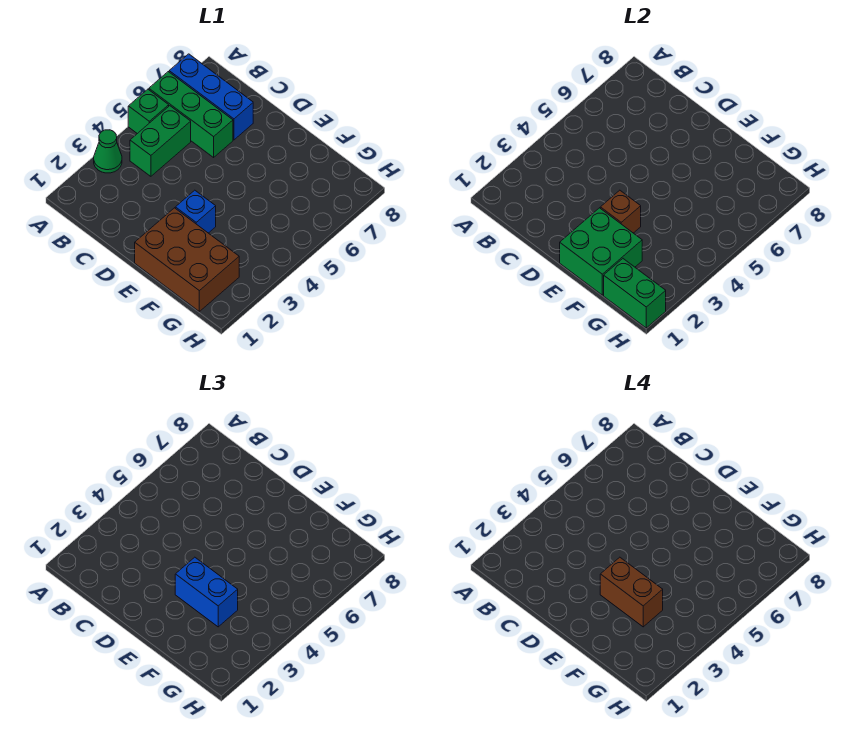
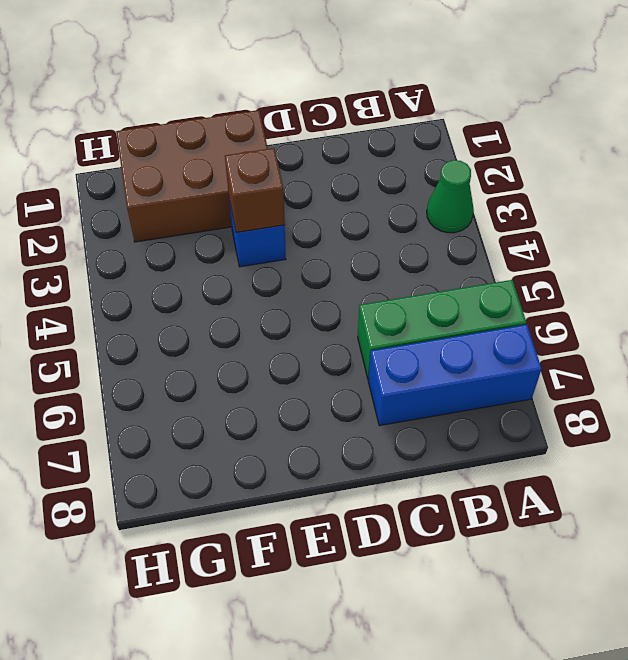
none -> green brick A5 level 1
none -> green brick B4:B5 level 1
none -> green brick E1:F2 level 2

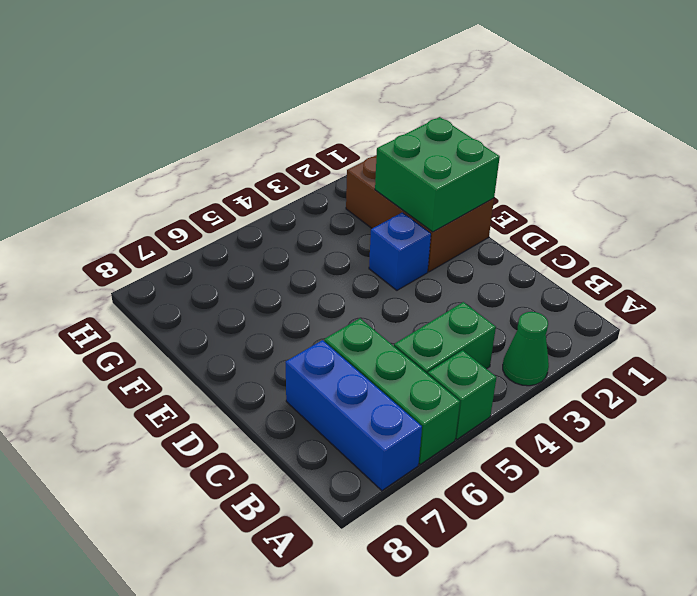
none -> brown brick E3 level 2
none -> green brick G1:H1 level 2
none -> blue brick E3:F3 level 3

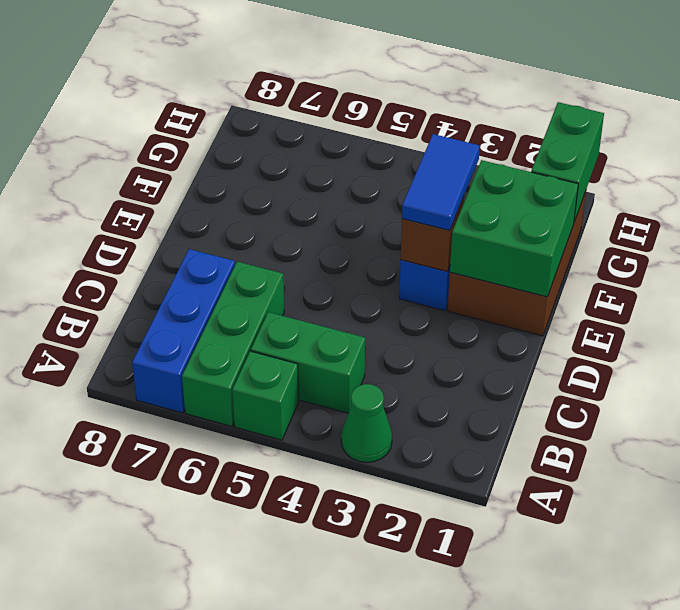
blue tile E3:F3 level 3 -> blue brick E3:F3 level 3
none -> brown brick E3:F3 level 4

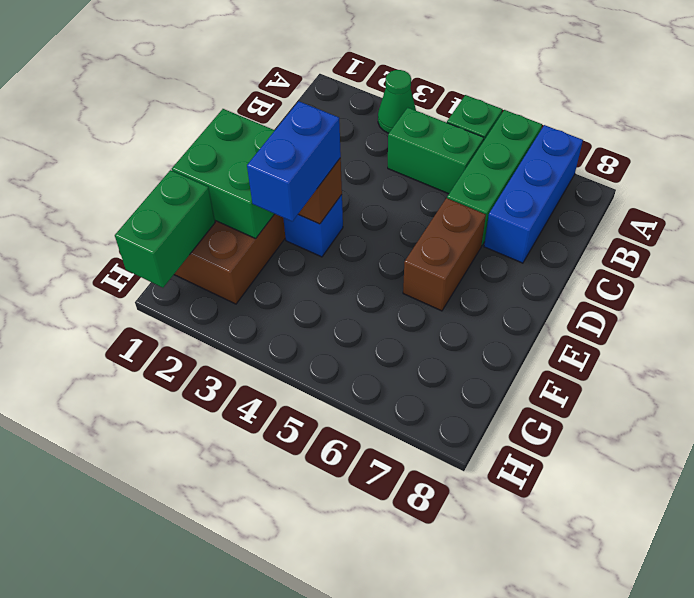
brown brick D6:E6 level 1 -> brown brick E3:F3 level 4

